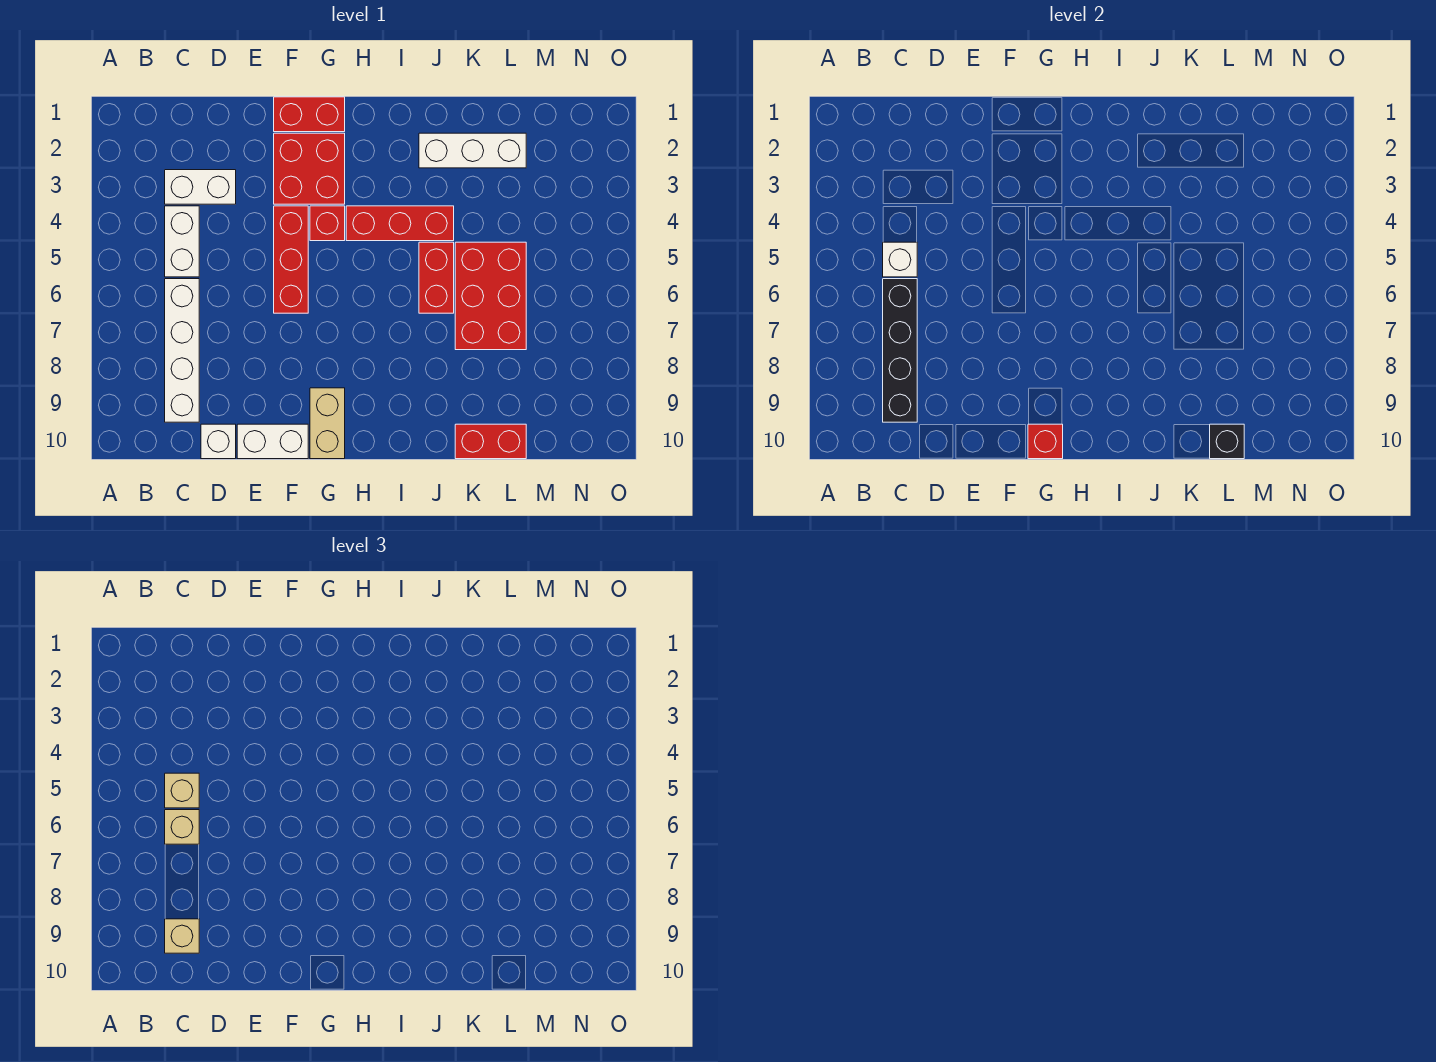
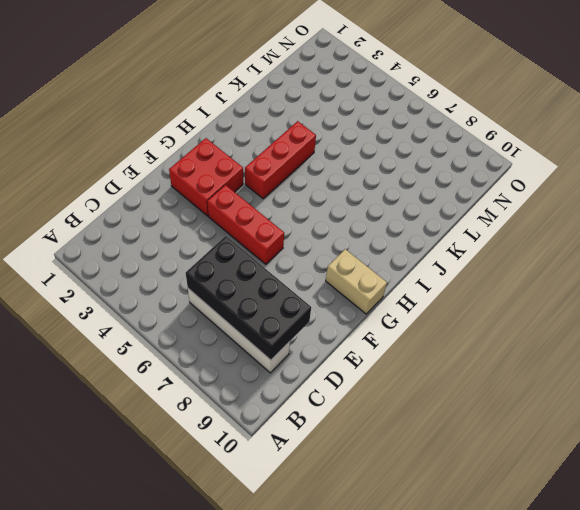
black brick C6:D9 level 2 -> black brick C6:C9 level 2
none -> white brick C3:D3 level 1
none -> white brick C4:C5 level 1
none -> white brick D10 level 1

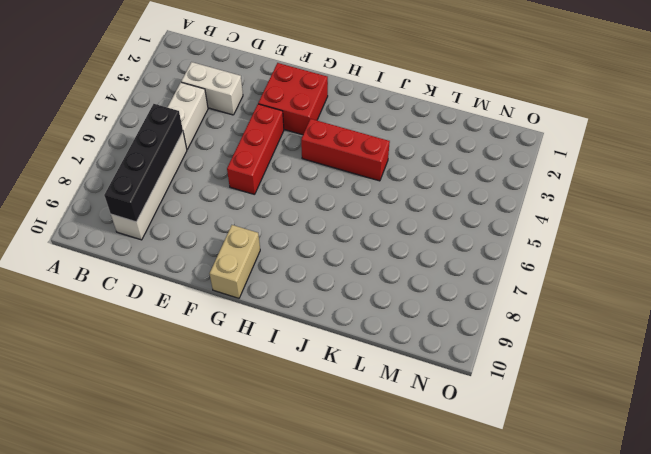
none -> white brick D10 level 1
none -> white brick E10:F10 level 1
none -> red brick F1:G1 level 1

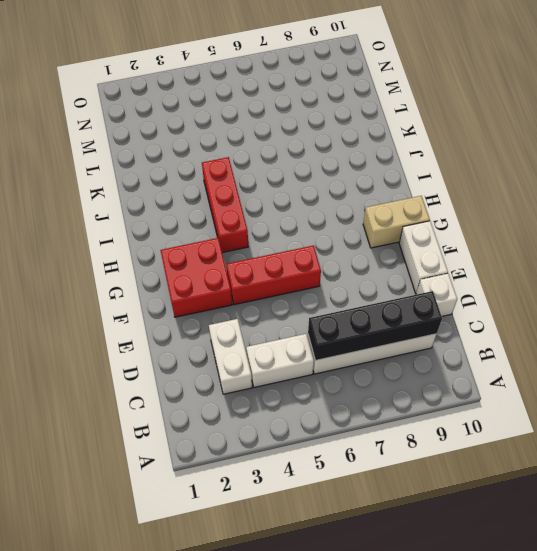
none -> red brick F1:G1 level 1
none -> red brick G4 level 1
none -> white brick J2:L2 level 1

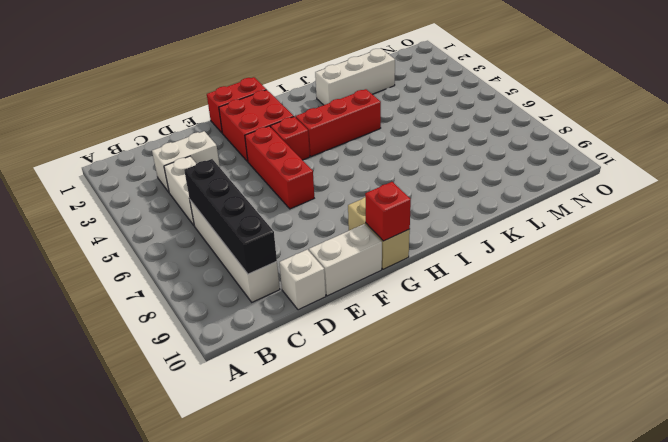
none -> red brick J5:J6 level 1
none -> red brick K5:L7 level 1
none -> red brick K10:L10 level 1

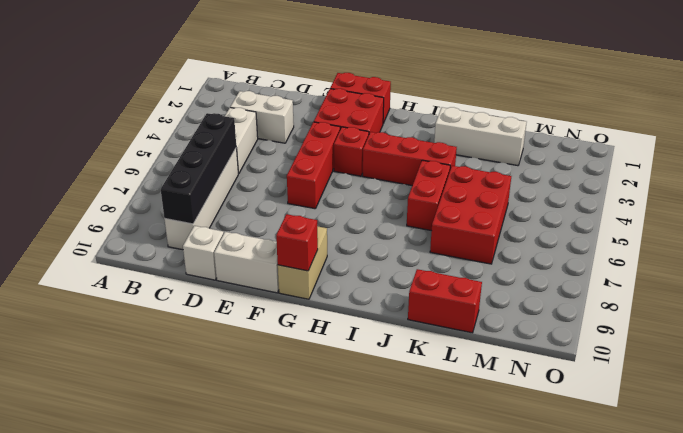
none -> white brick C5 level 2
none -> black brick L10 level 2
none -> tan brick C5 level 3

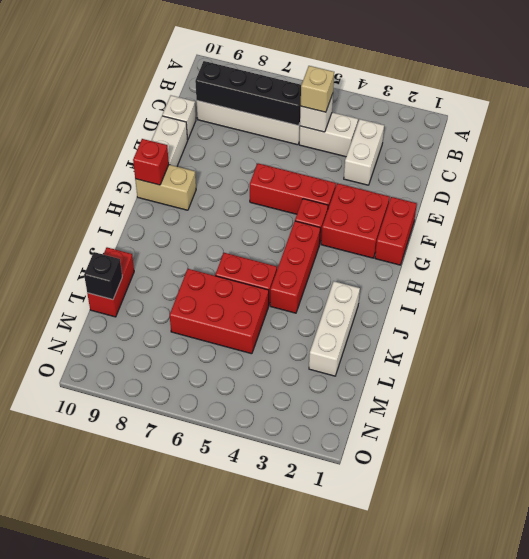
none -> tan brick C6 level 3
none -> tan brick C9 level 3

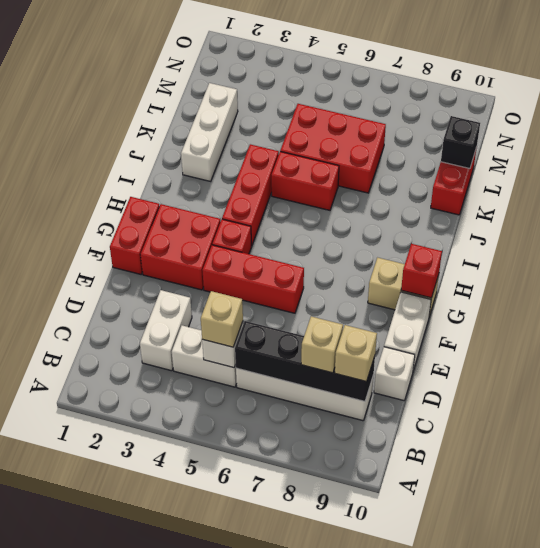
tan brick C8 level 3 -> tan brick C6 level 3

